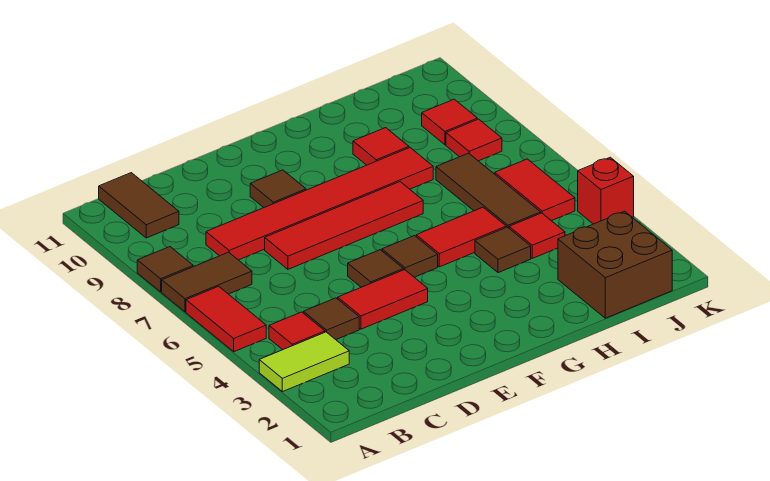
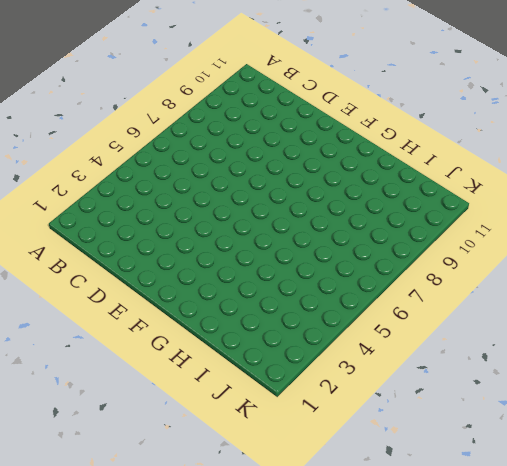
none -> lime tile A3:B3 level 1
none -> red tile A5:A6 level 1
none -> brown tile A7:B7 level 1

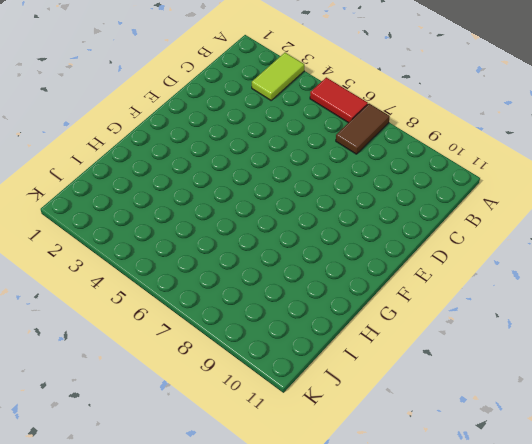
none -> brown tile A8 level 1
none -> red tile B4 level 1
none -> brown tile B10:B11 level 1

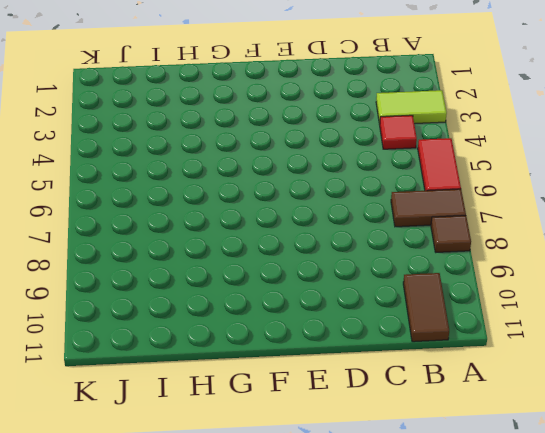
none -> brown tile C4 level 1
none -> red tile C8:H8 level 1
none -> red tile D4:E4 level 1

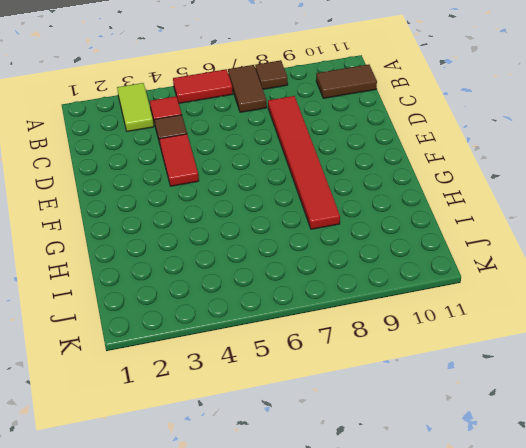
none -> red tile D7:G7 level 1
none -> brown tile E5 level 1
none -> brown tile E9 level 1

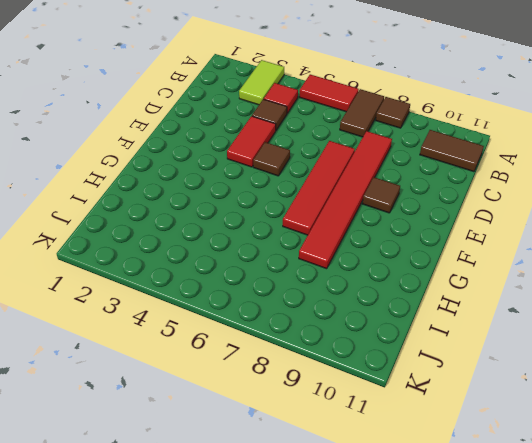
none -> brown tile F5 level 1
none -> red tile G5:H5 level 1
none -> brown tile H4 level 1

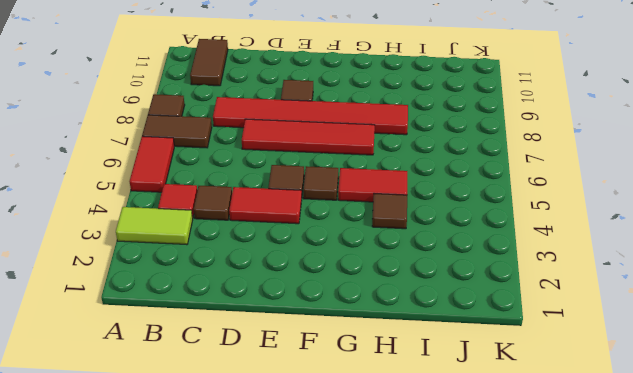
none -> red tile H9 level 1
none -> brown brick I1:J2 level 1
none -> red tile I4 level 1

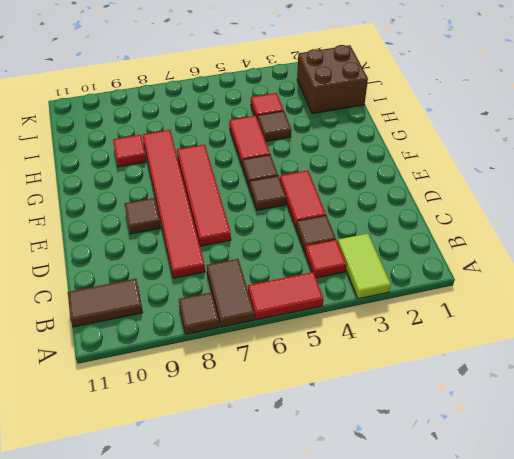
none -> brown tile I5:I7 level 1
none -> red tile J5:J6 level 1
none -> red tile J8 level 1

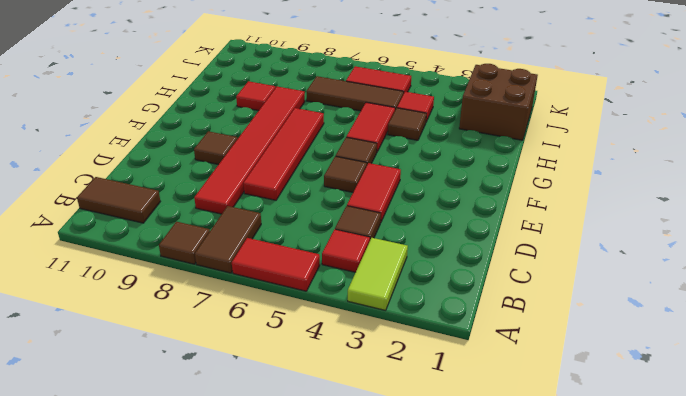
none -> red tile J8 level 1
none -> red tile J9 level 1
none -> red brick K4 level 1

